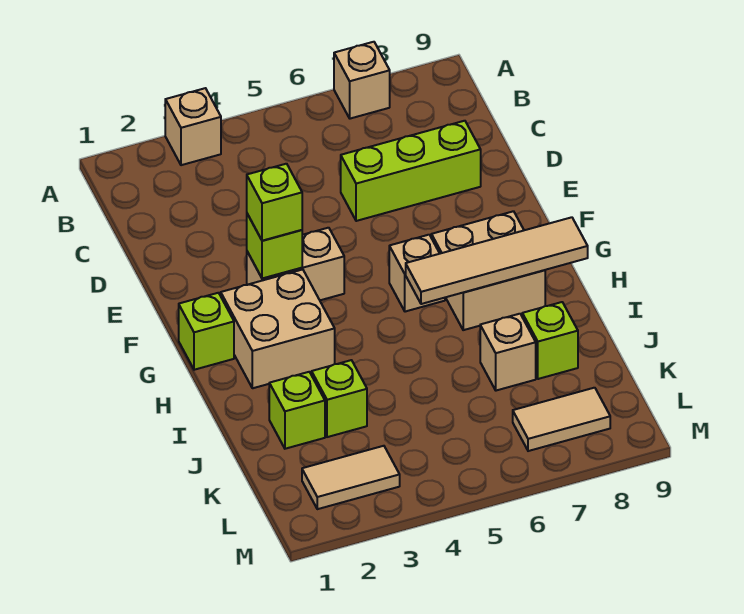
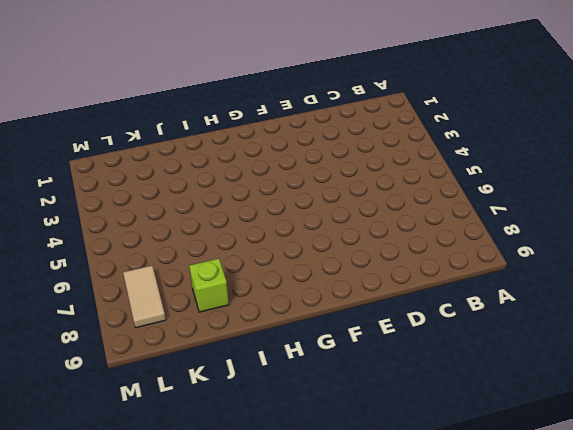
none -> tan brick A3 level 1
none -> tan brick A7 level 1
none -> lime brick D6:D8 level 1

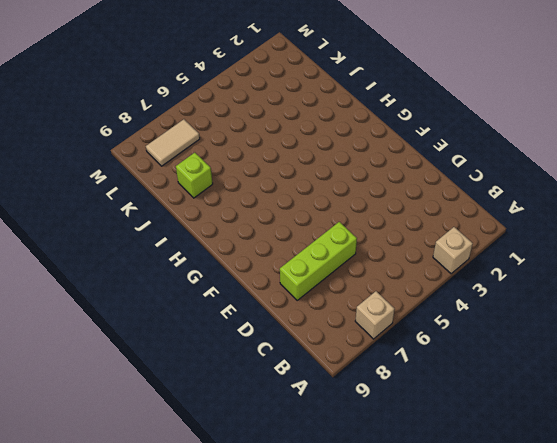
none -> tan brick F3:F4 level 1
none -> lime brick G1 level 1
none -> tan brick G2:H3 level 1

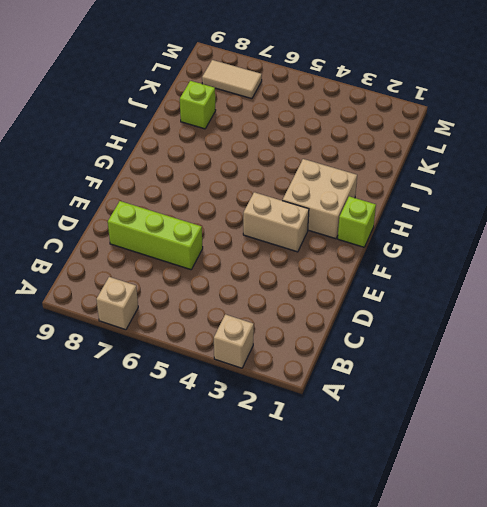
none -> tan brick G6 level 1
none -> tan brick G7:H8 level 1
none -> lime brick J2 level 1

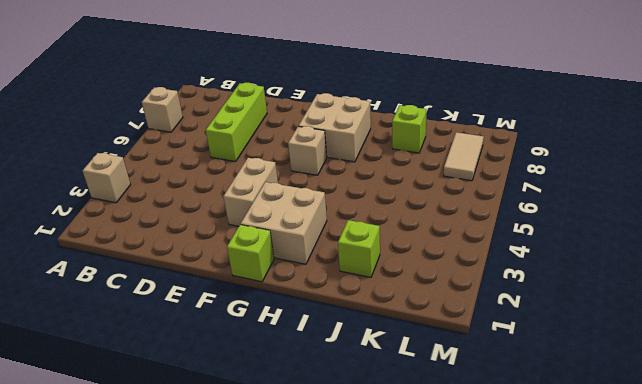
none -> lime brick J3 level 1
none -> tan brick J7 level 1
none -> tan tile L2:L3 level 1

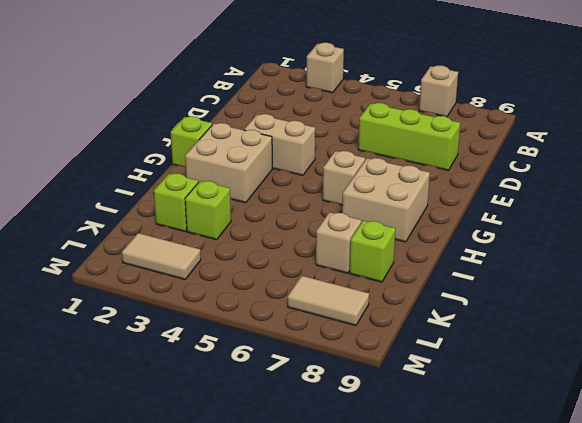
none -> lime brick F3 level 2
none -> tan tile H6:H9 level 2
none -> lime brick F3 level 3

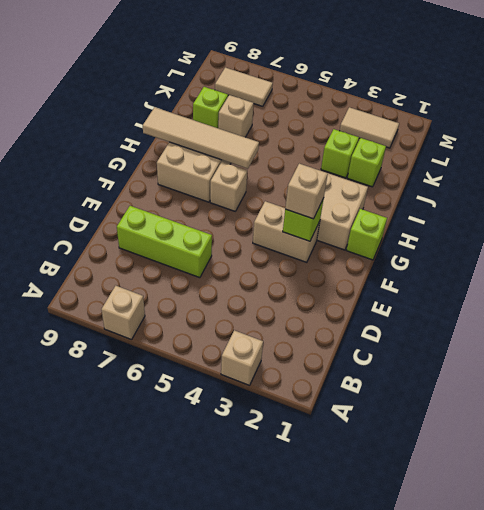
tan brick F3 level 3 -> lime brick F3 level 3

